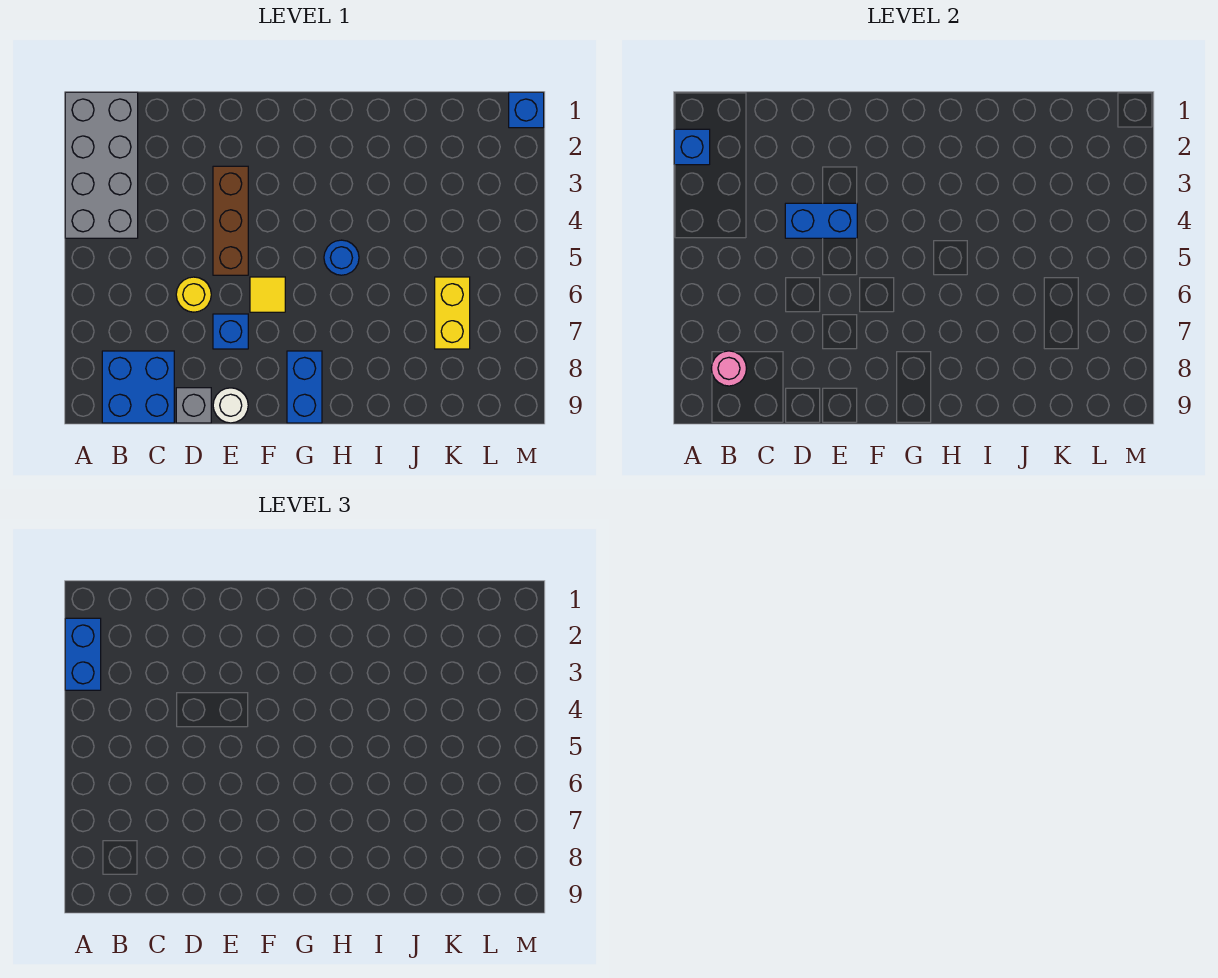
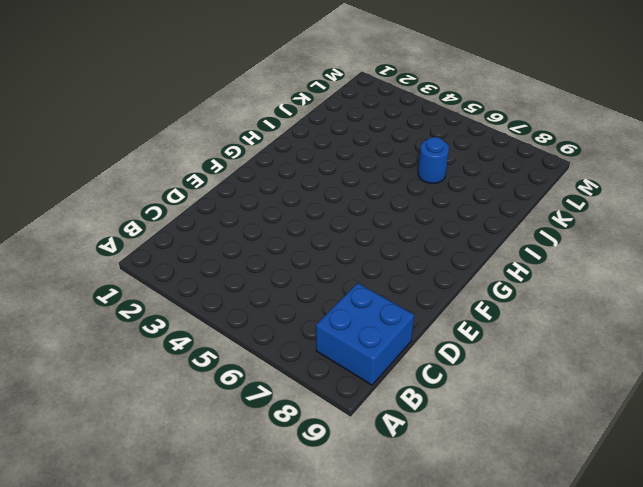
blue round brick J6 level 1 -> blue round brick H5 level 1
none -> grey brick A1:B4 level 1
none -> yellow round brick D6 level 1
none -> grey brick D9 level 1

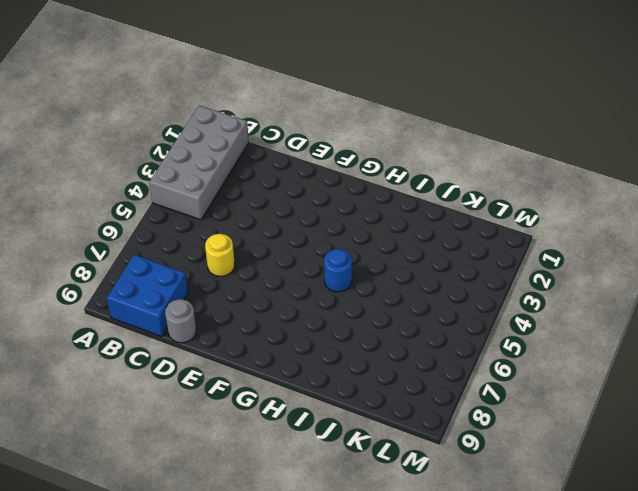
grey round brick D9 level 1 -> grey brick D9 level 1
none -> brown brick E3:E5 level 1
none -> blue brick E7 level 1
none -> white round brick E9 level 1

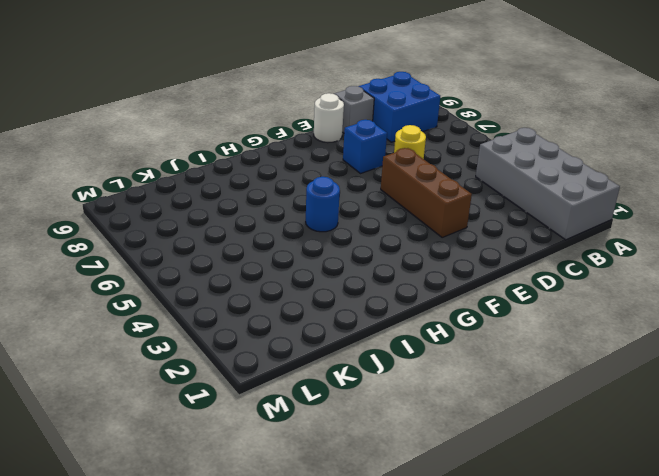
none -> yellow tile F6 level 1
none -> blue brick G8:G9 level 1
none -> yellow brick K6:K7 level 1

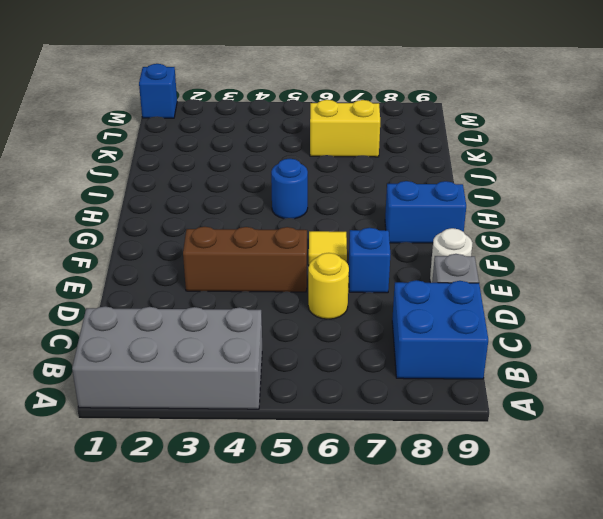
none -> blue brick A2 level 2
none -> pink round brick B8 level 2
none -> blue brick D4:E4 level 2

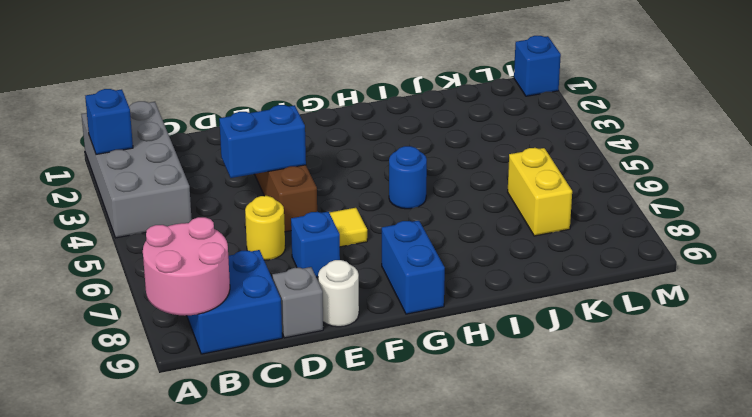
pink round brick A8:B9 level 2 -> pink round brick B8 level 2
none -> blue brick A2:A3 level 3

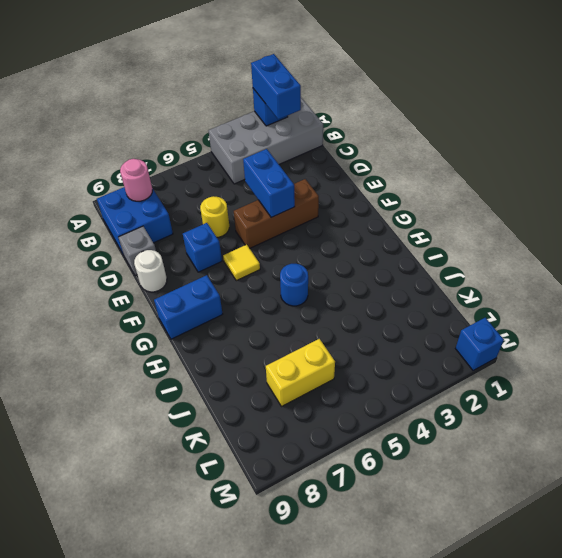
blue brick A2:B2 level 3 -> blue brick A2:A3 level 3

